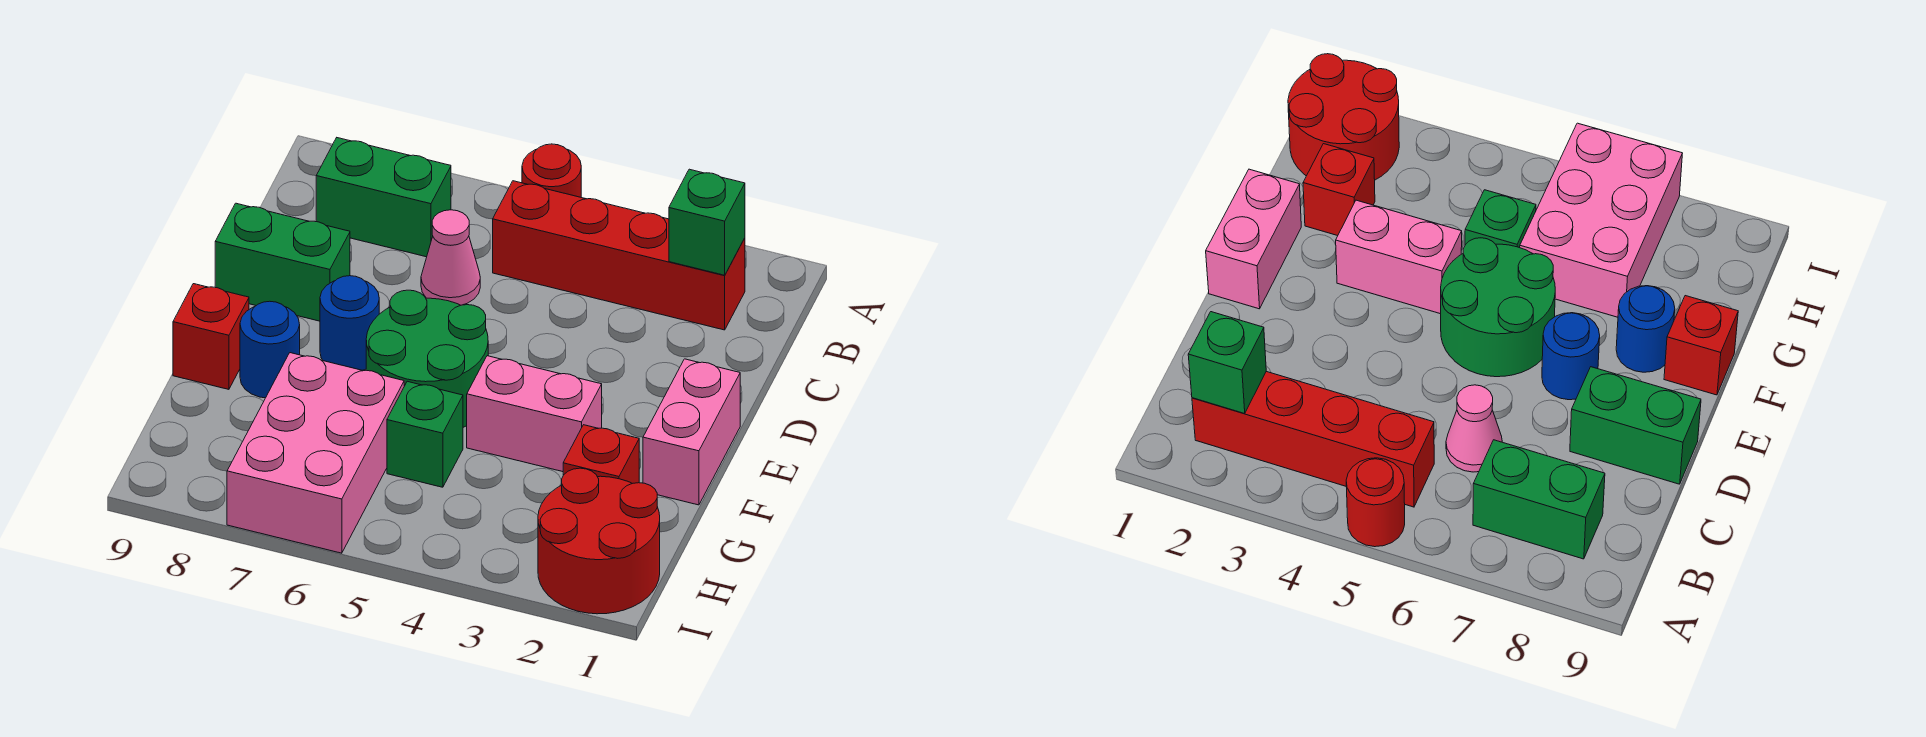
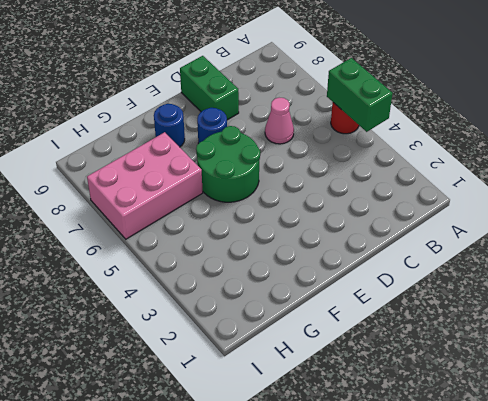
green brick A4:A5 level 2 -> green brick B7:B8 level 1
none -> red brick B2:B5 level 1
none -> pink brick E1:F1 level 1
none -> pink brick F3:F4 level 1

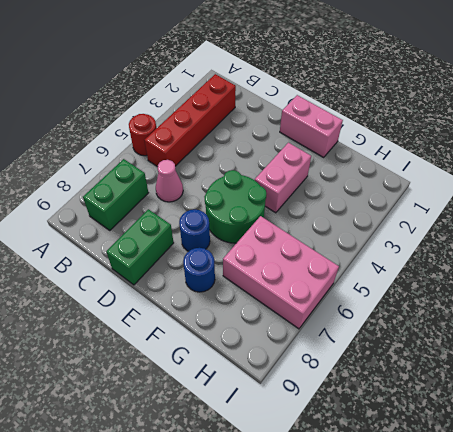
none -> red brick F9 level 1
none -> red brick G2 level 1
none -> green brick G5 level 1

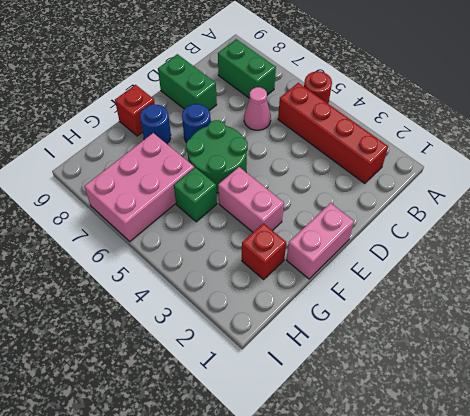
none -> red round brick H1:I2 level 1
none -> green brick B2 level 2

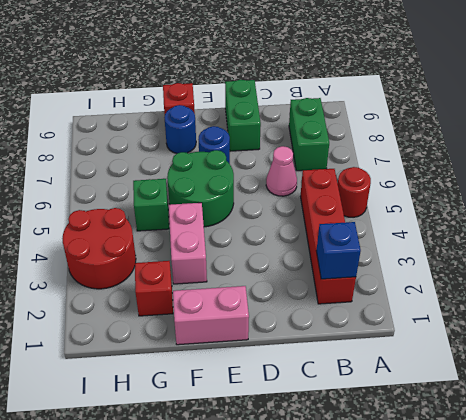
blue brick B2 level 2 -> green brick B2 level 2
red round brick H3:I4 level 1 -> red round brick H1:I2 level 1
none -> pink brick G6:I7 level 1

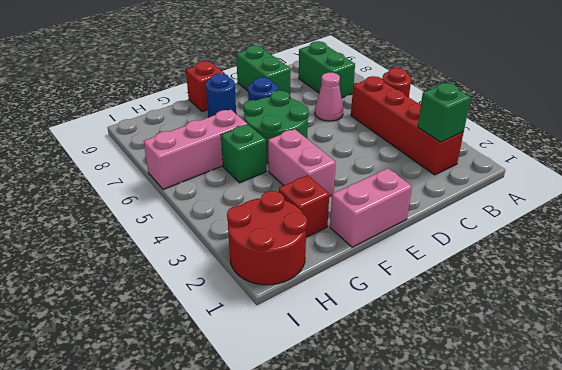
pink brick G6:I6 level 1 -> pink brick G6:I7 level 1

